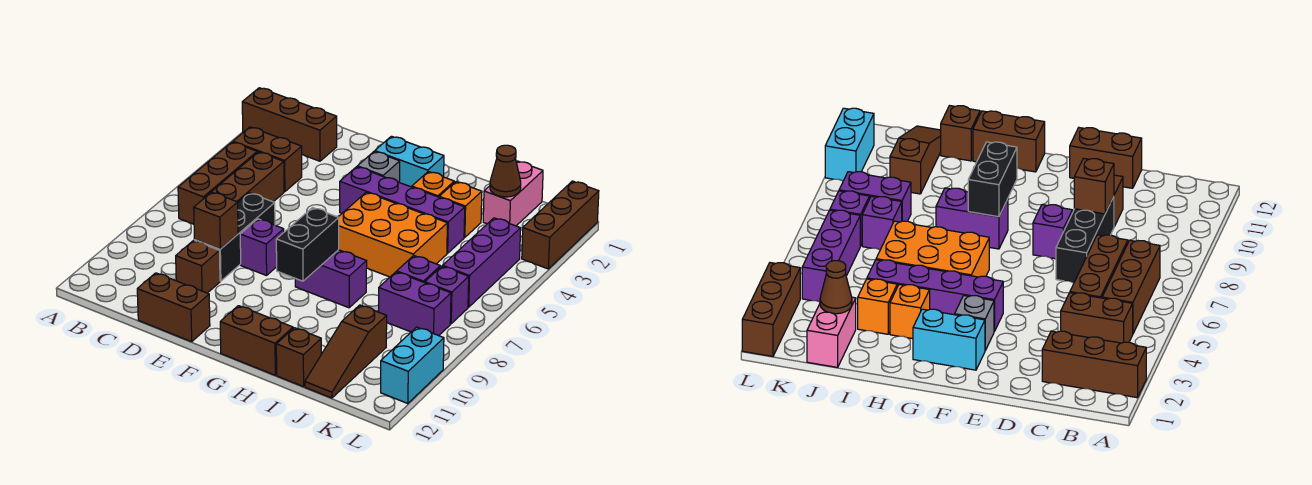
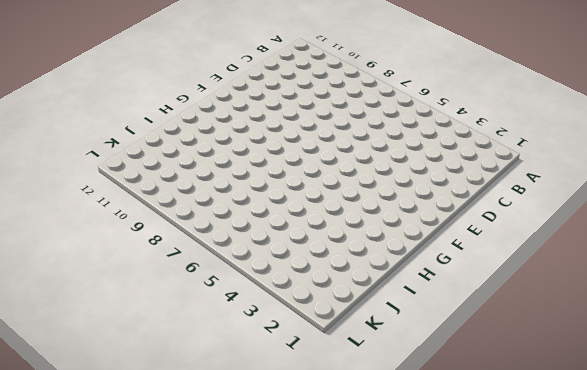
none -> brown brick A2:C2 level 1
none -> brown brick B4:C4 level 1
none -> brown brick B5:B7 level 1

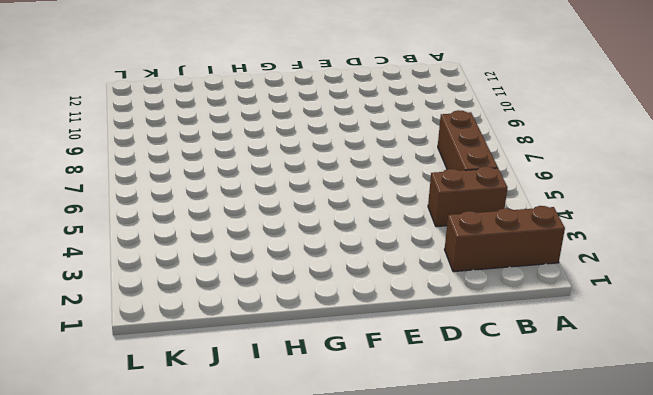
none -> brown brick C5:C7 level 1
none -> black brick D7:D9 level 1
none -> brown brick D10 level 1

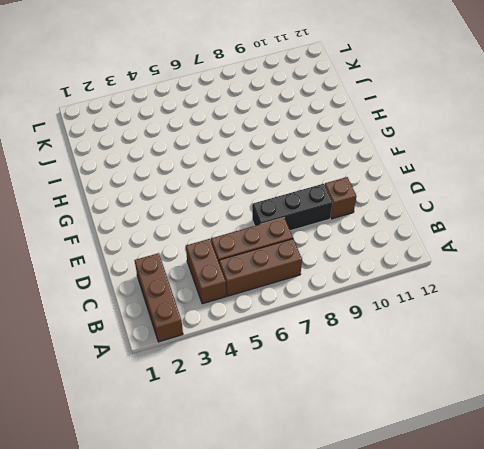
none -> brown brick D12:E12 level 1
none -> purple brick E8 level 1
none -> cyan brick F2:G2 level 1

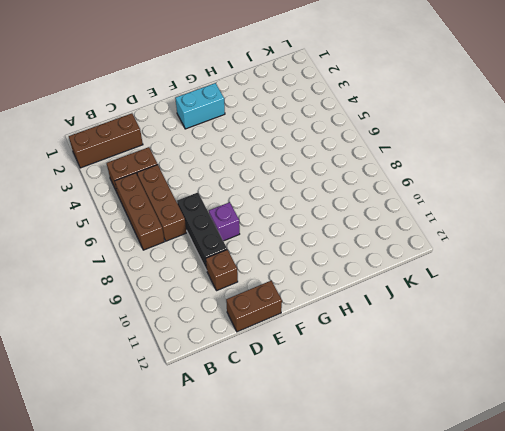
none -> grey brick F3 level 1
none -> purple brick F4:I4 level 1
none -> orange brick G5:I6 level 1

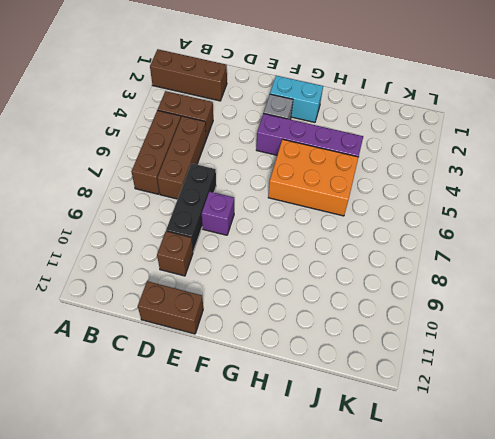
none -> purple brick G8:H8 level 1
none -> brown brick G12:H12 level 1
none -> orange brick H3 level 1

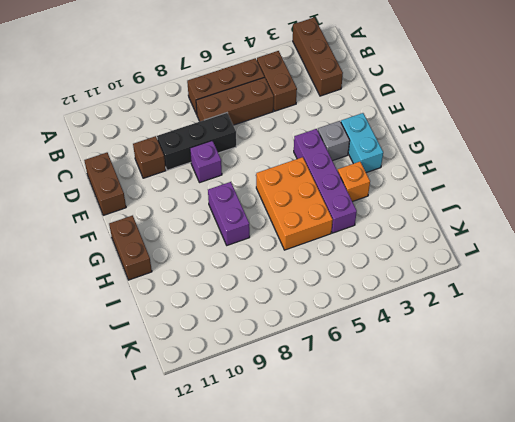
none -> orange brick I3 level 1
none -> brown brick I12 level 1
none -> pink brick J1:J2 level 1

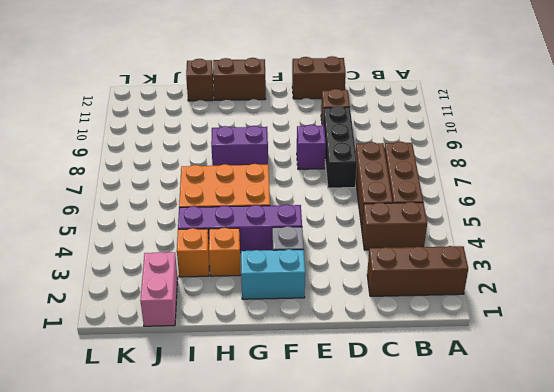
none -> purple brick J7 level 1
none -> purple brick J8:K8 level 1
none -> brown slope J10:J12 level 1 top 10

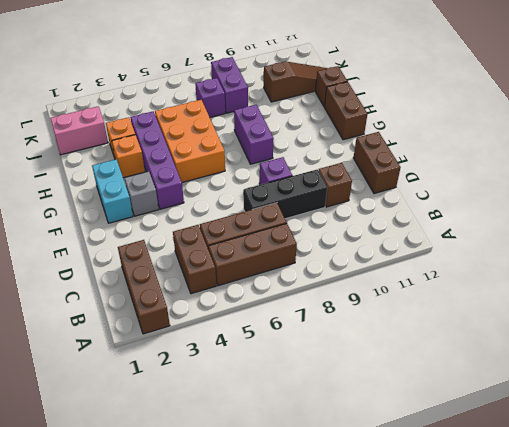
none -> purple brick K4:K6 level 1
none -> purple brick K7 level 1
none -> brown brick L1:L3 level 1

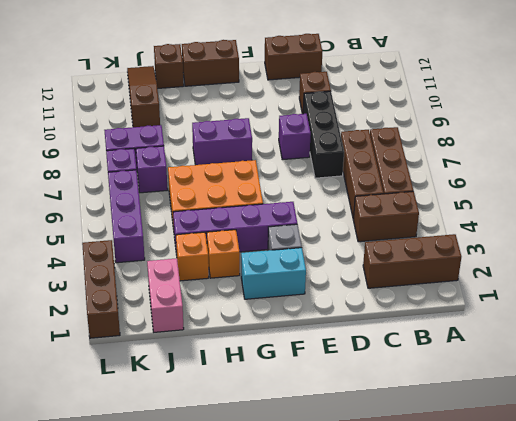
none -> cyan brick L10:L11 level 1
none -> brown brick D9 level 2
none -> black brick G8:G9 level 2

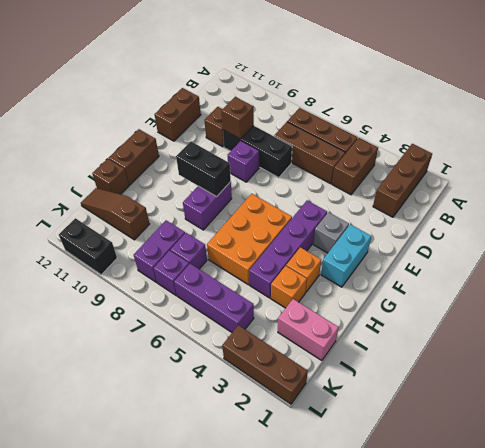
black brick L10:L11 level 1 -> cyan brick L10:L11 level 1
none -> brown cone J2 level 2

